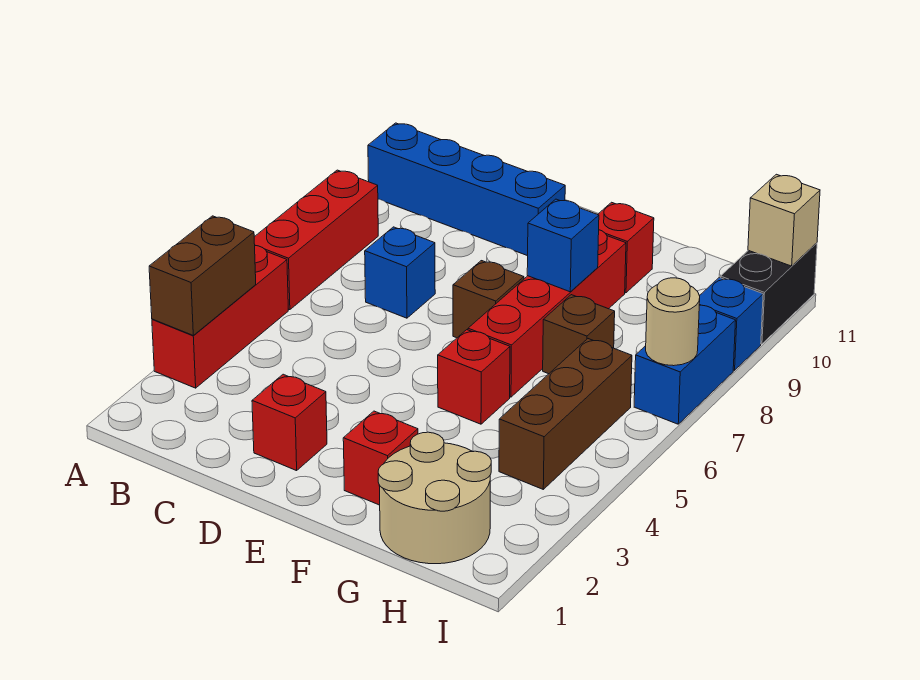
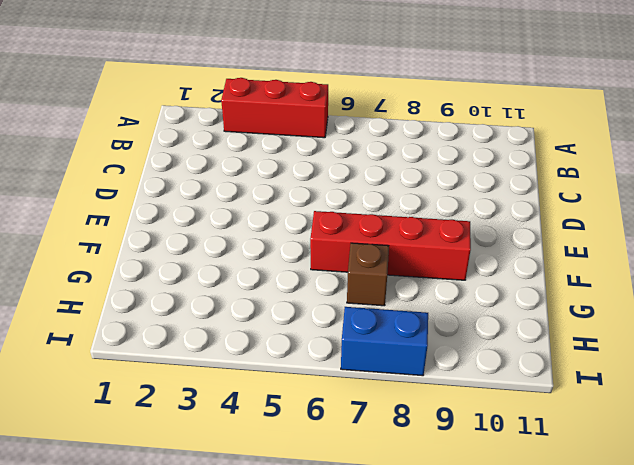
none -> red brick A6:A8 level 1
none -> blue brick A10:D10 level 1
none -> blue brick C7 level 1

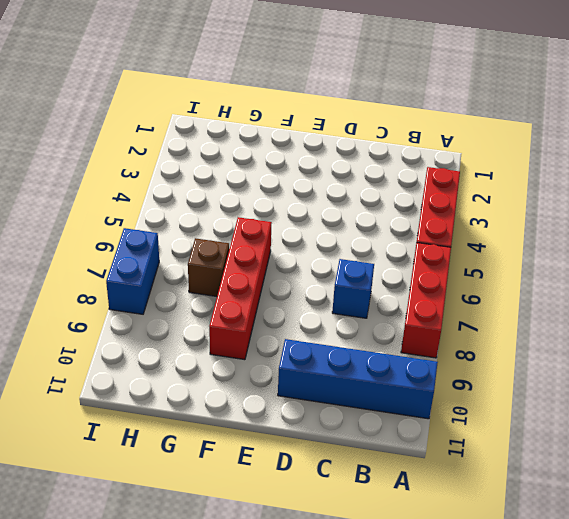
none -> red brick D2 level 1
none -> brown brick E7 level 1
none -> red brick F2 level 1

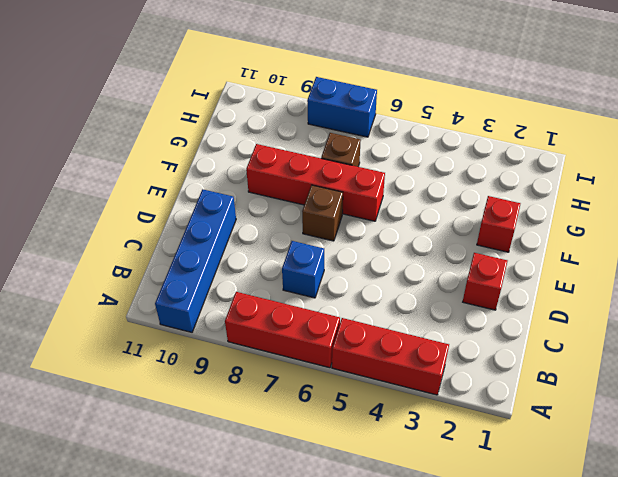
none -> red brick F5 level 1
none -> red brick F10 level 1
none -> tan round brick G1:H2 level 1

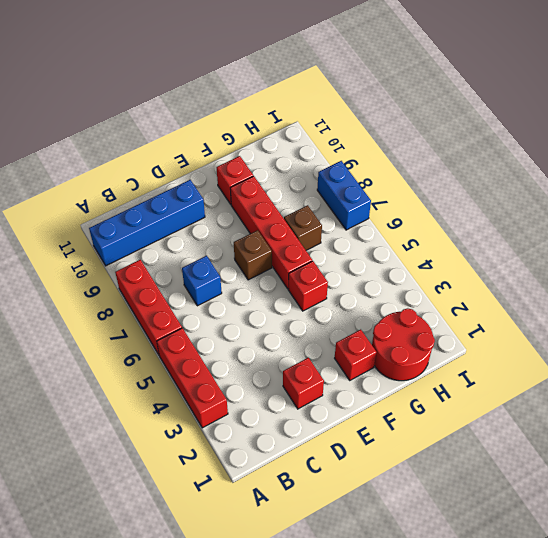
red round brick G1:H2 level 1 -> tan round brick G1:H2 level 1
none -> brown brick H4:H6 level 1
none -> blue brick I9 level 1
none -> black brick I10:I11 level 1

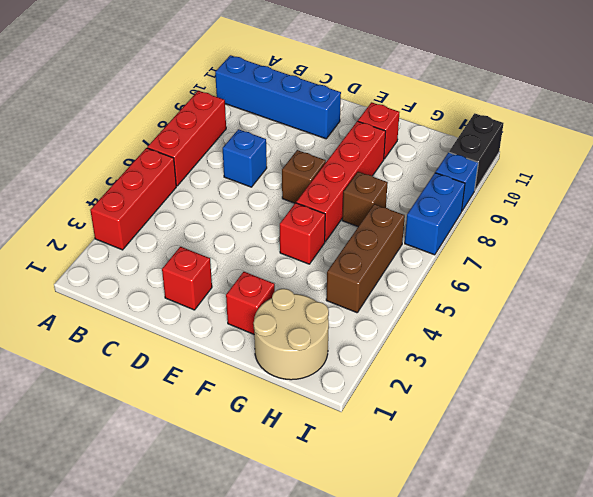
none -> brown brick A3:A4 level 2
none -> blue brick F8 level 2
none -> tan round brick I7 level 2

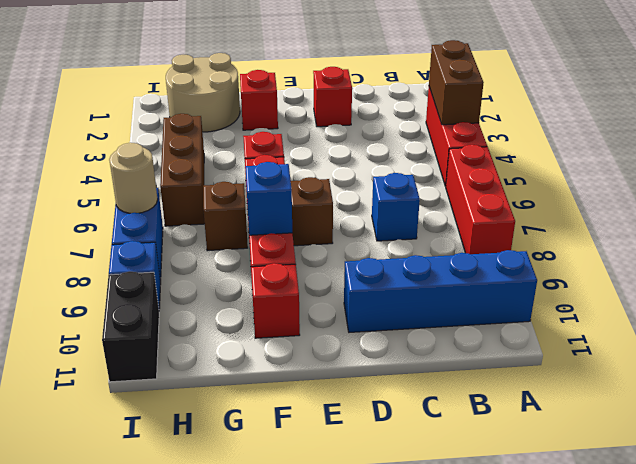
none -> tan brick I11 level 2

